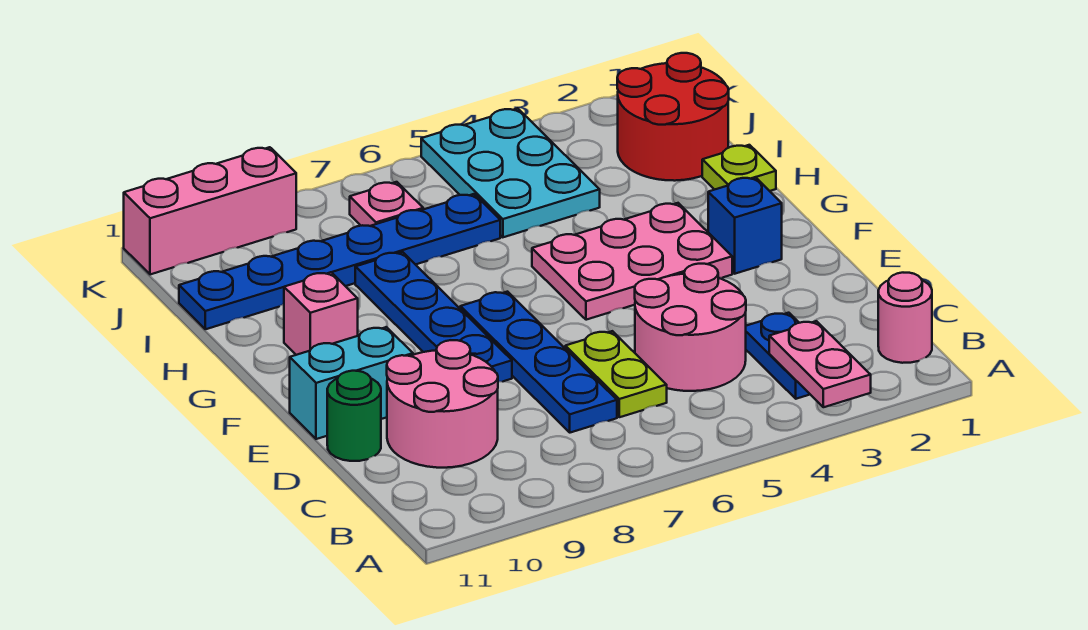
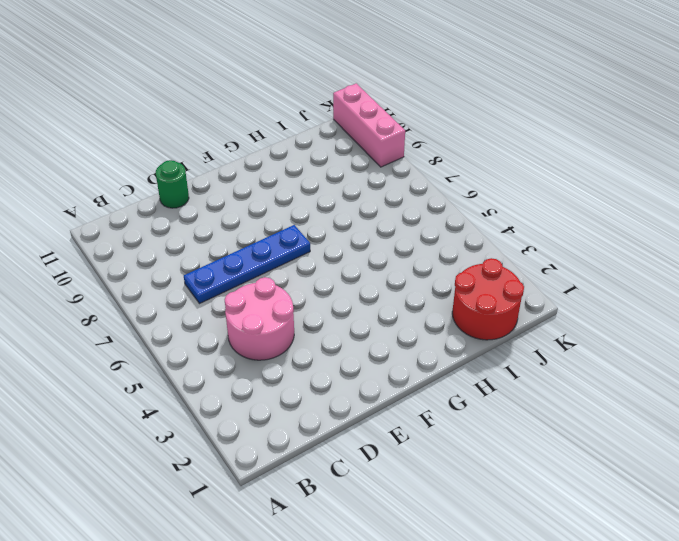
none -> pink round brick B1 level 1
none -> blue plate B3:C3 level 1
none -> lime plate C6:D6 level 1

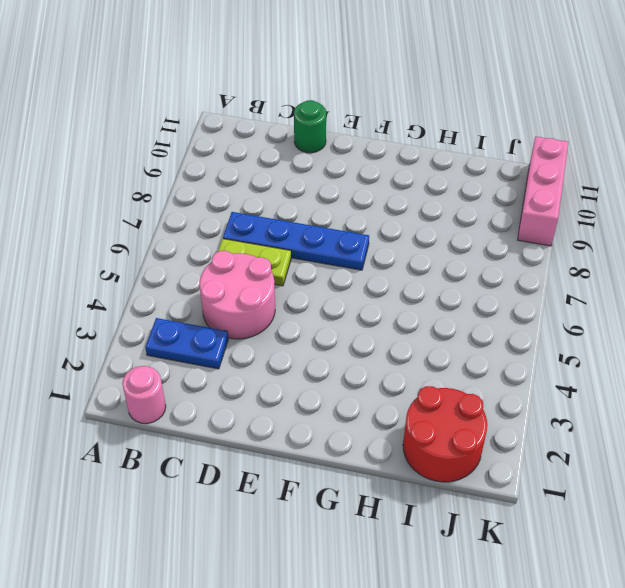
none -> pink round brick C9:D10 level 1
none -> blue plate E8:H8 level 1
none -> cyan brick E10:E11 level 1

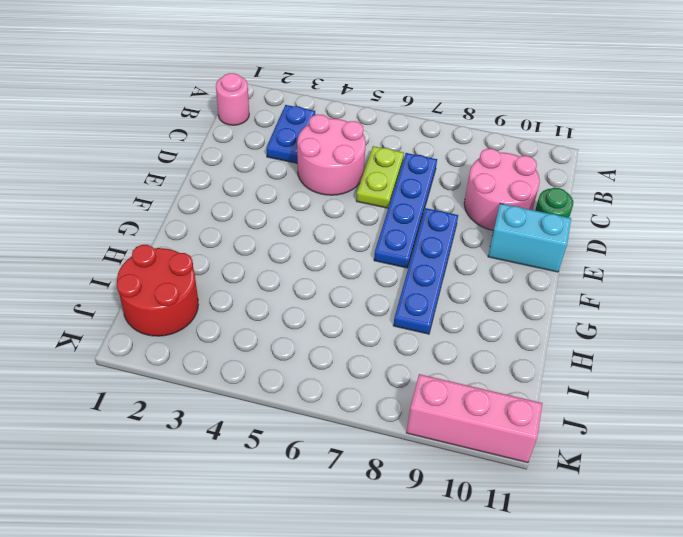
none -> blue brick F2 level 1
none -> pink plate F3:G5 level 1
none -> pink brick G10 level 1

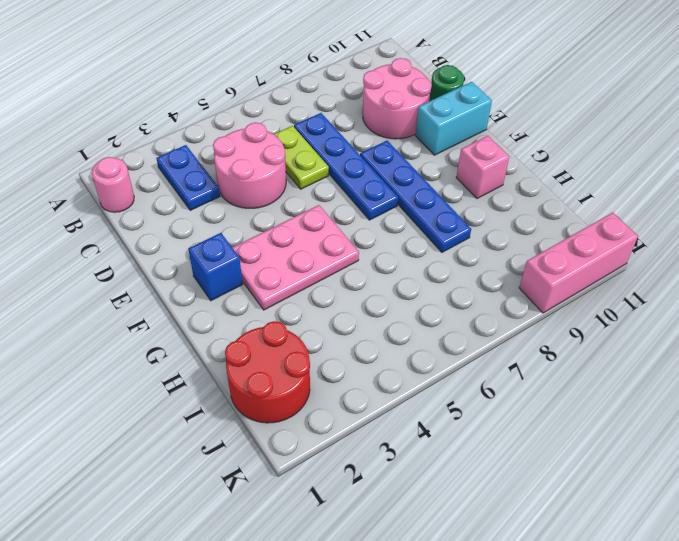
none -> lime plate H1 level 1
none -> cyan plate I4:K5 level 1
none -> blue plate I6:I11 level 1

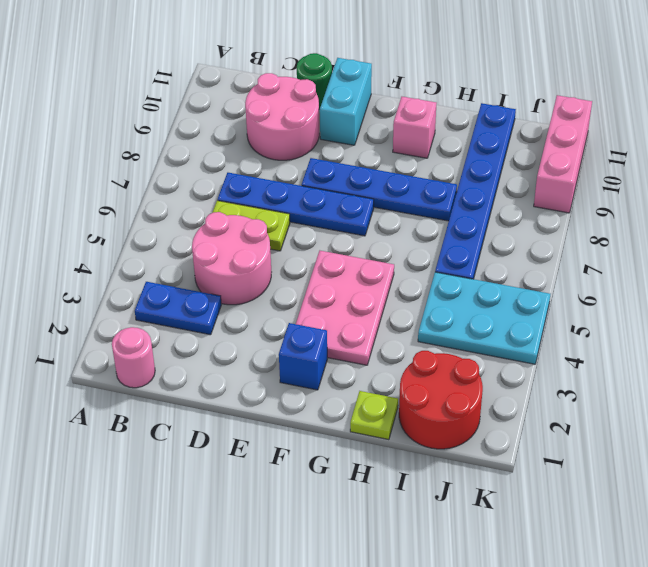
none -> pink plate J7 level 1
none -> pink plate A3:B3 level 2

